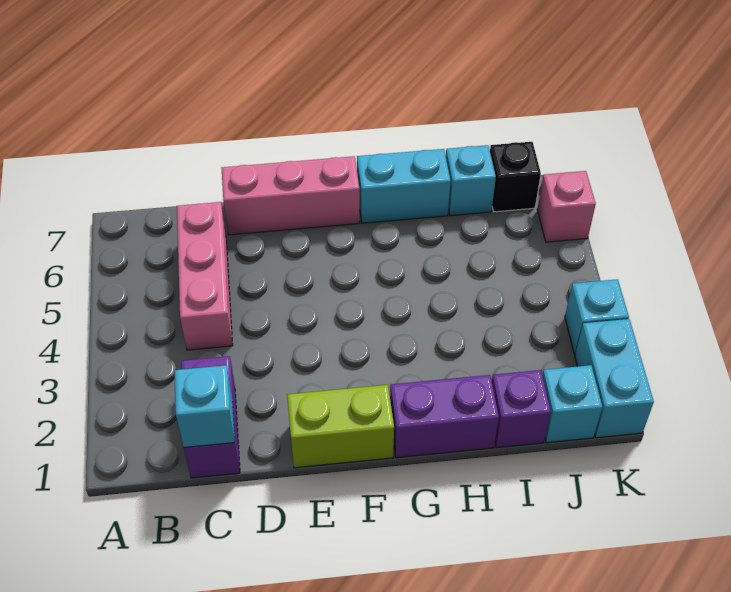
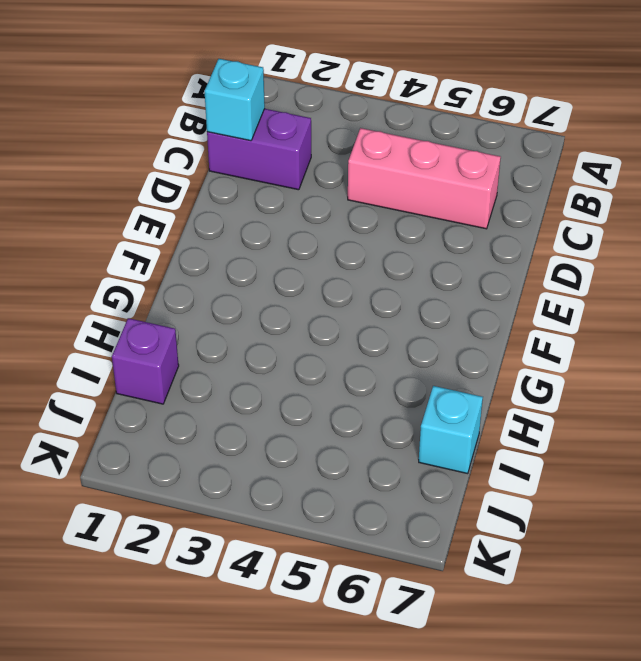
none -> pink brick D7:F7 level 1
none -> lime brick E1:F1 level 1
none -> purple brick G1:H1 level 1

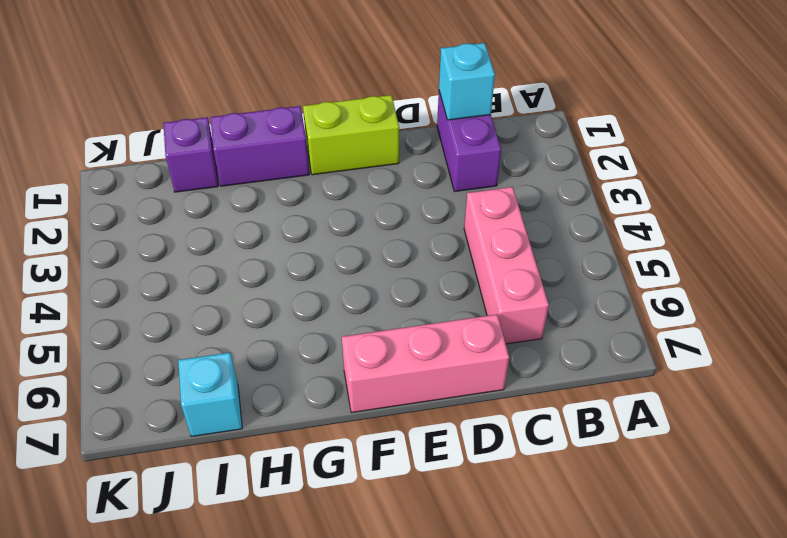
none -> cyan brick G7:H7 level 1
none -> cyan brick J1 level 1
none -> black brick J7 level 1

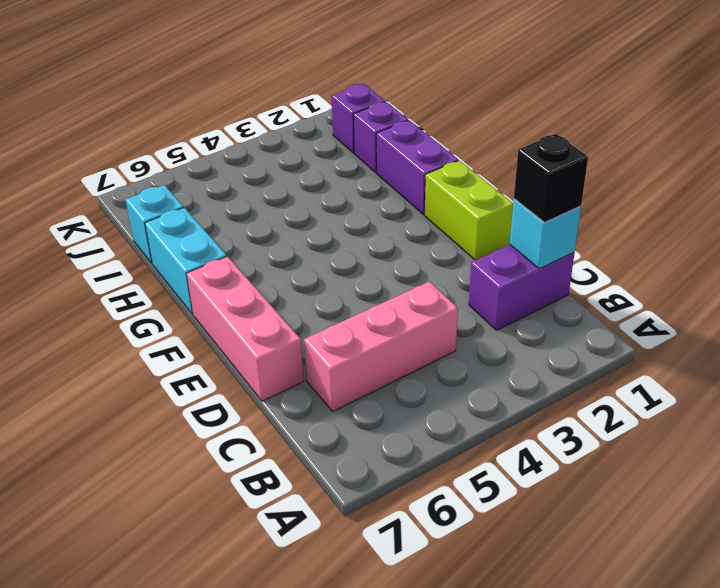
black brick C1 level 3 -> black brick J7 level 1
purple brick J1 level 1 -> cyan brick J1 level 1
none -> cyan brick K1:K2 level 1
none -> cyan brick K3 level 1
none -> pink brick K6 level 1

